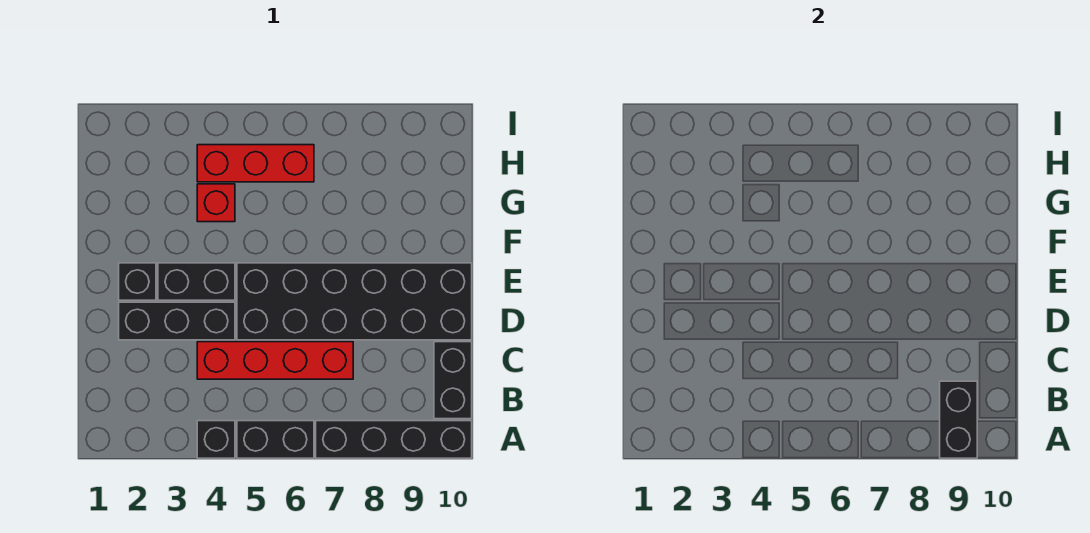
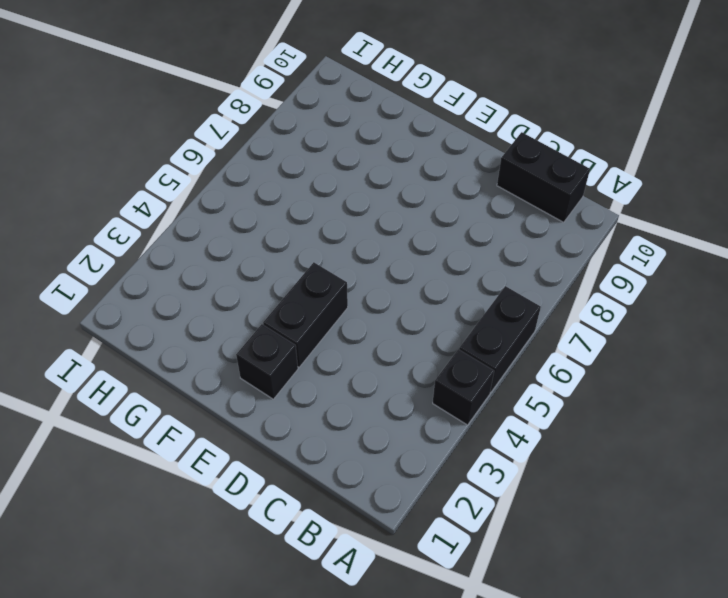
none -> black brick A7:A10 level 1
none -> red brick C4:C7 level 1
none -> black brick D2:D4 level 1

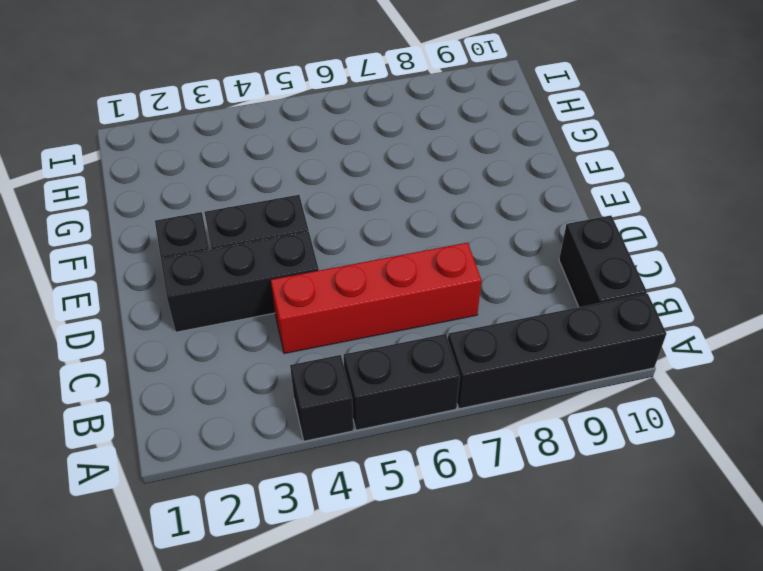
none -> black brick D5:E10 level 1
none -> red brick G4 level 1
none -> red brick H4:H6 level 1

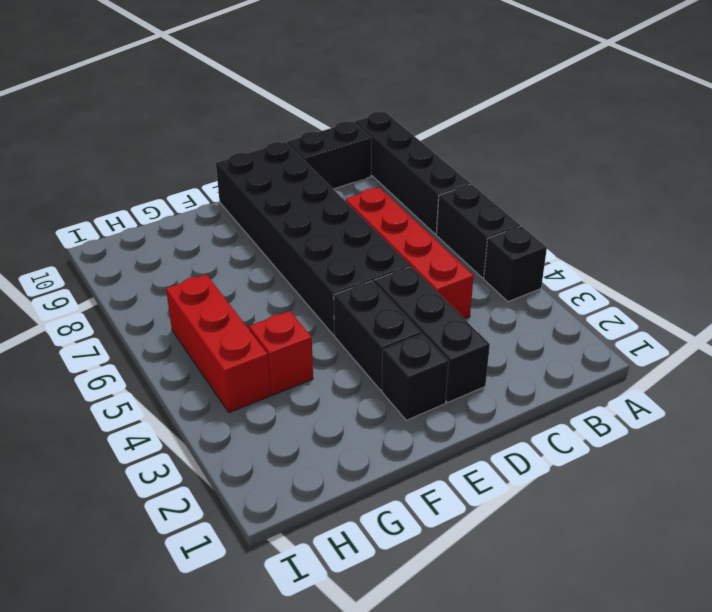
none -> black brick A9:B9 level 2

